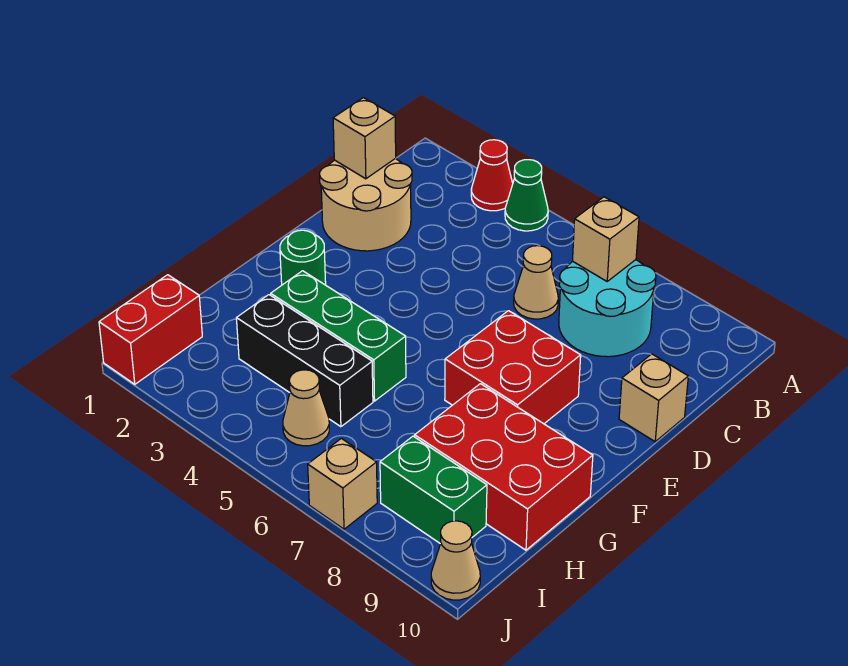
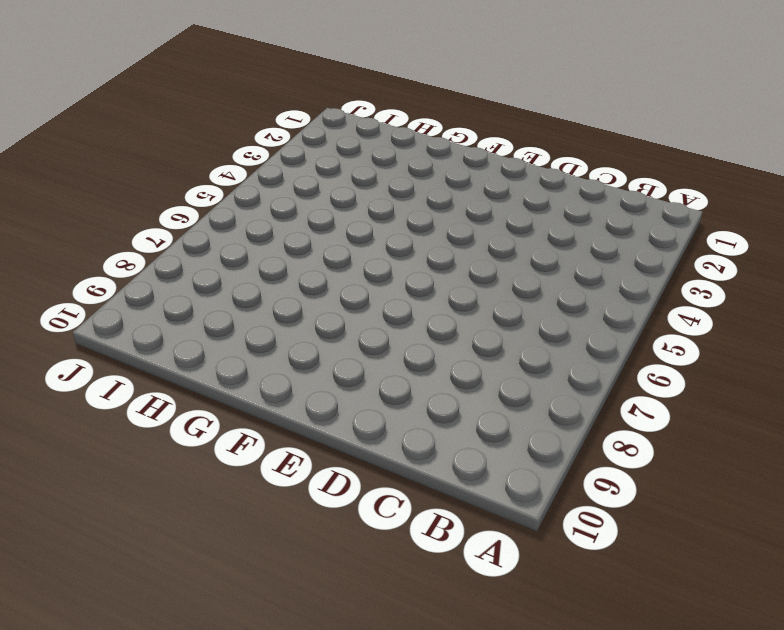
none -> red cone A3 level 1
none -> green cone A4 level 1
none -> cyan round brick B7:C8 level 1

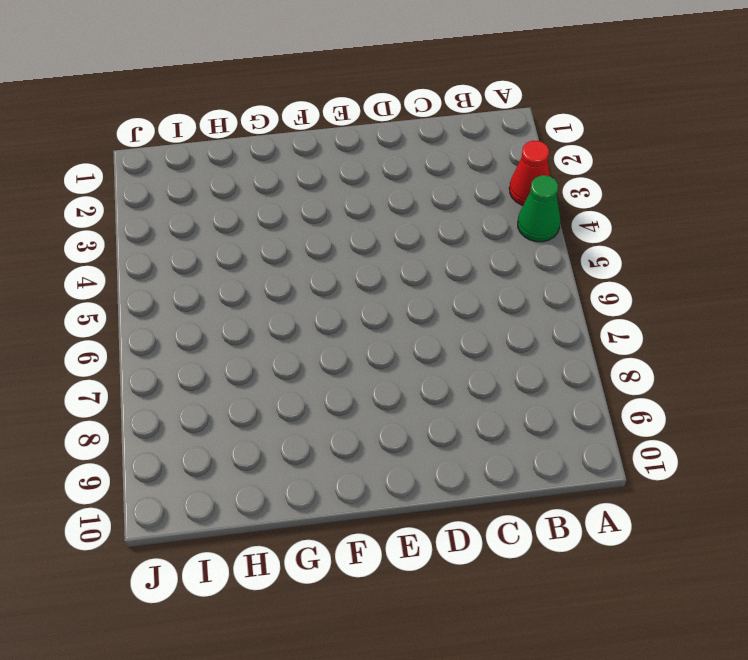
none -> cyan round brick B7:C8 level 1
none -> tan round brick C1:D2 level 1
none -> tan cone C6 level 1

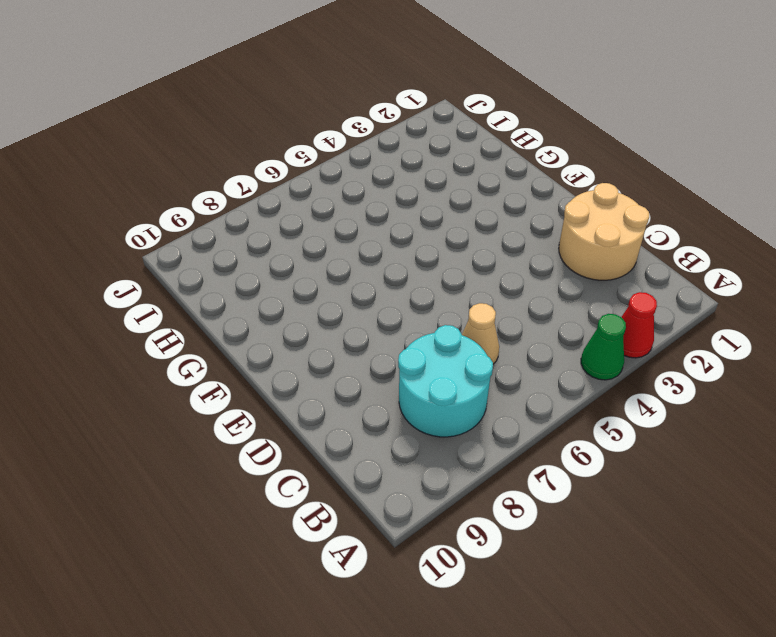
none -> tan brick D10 level 1
none -> red brick E7:F8 level 1
none -> green round brick F2 level 1

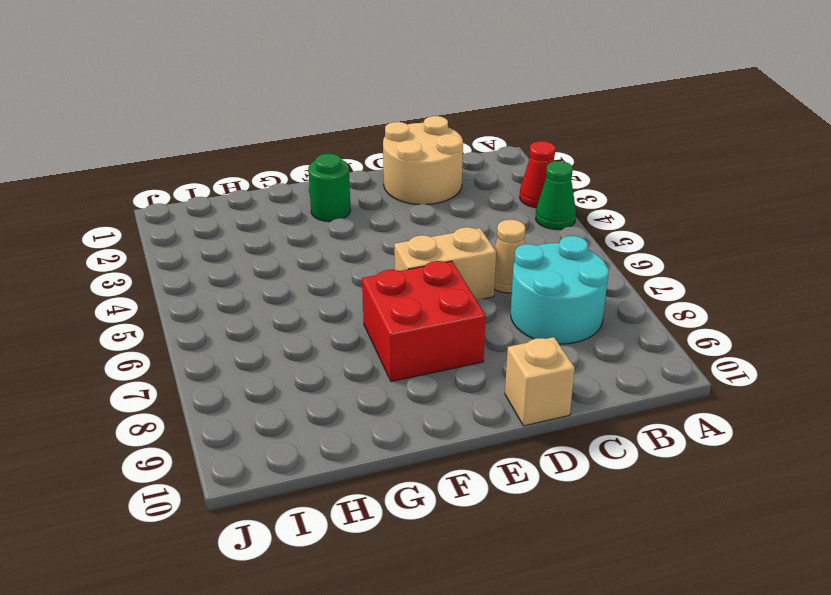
tan brick D6:E6 level 1 -> none
none -> green brick G3:G5 level 1
none -> red brick G8:H10 level 1
none -> black brick H3:H5 level 1

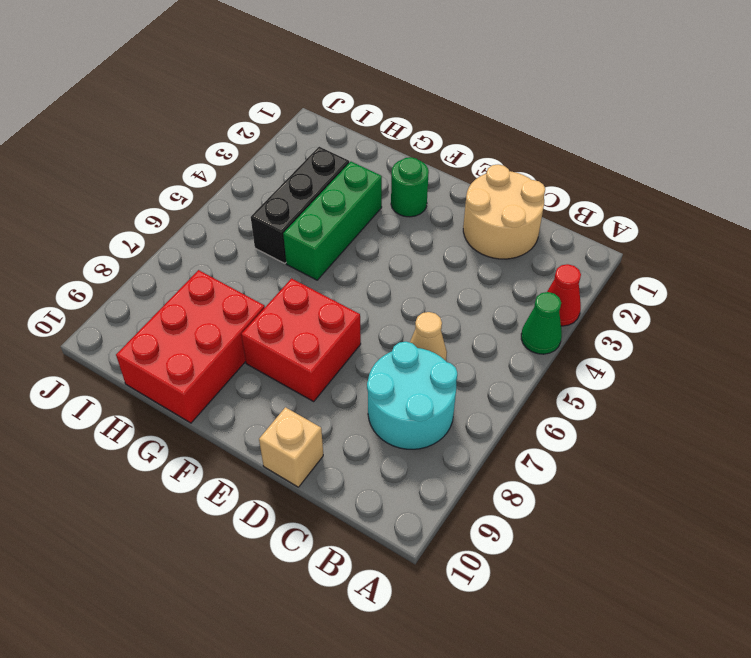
none -> red brick I1:J1 level 1
none -> tan cone I5 level 1
none -> green brick I8:I9 level 1

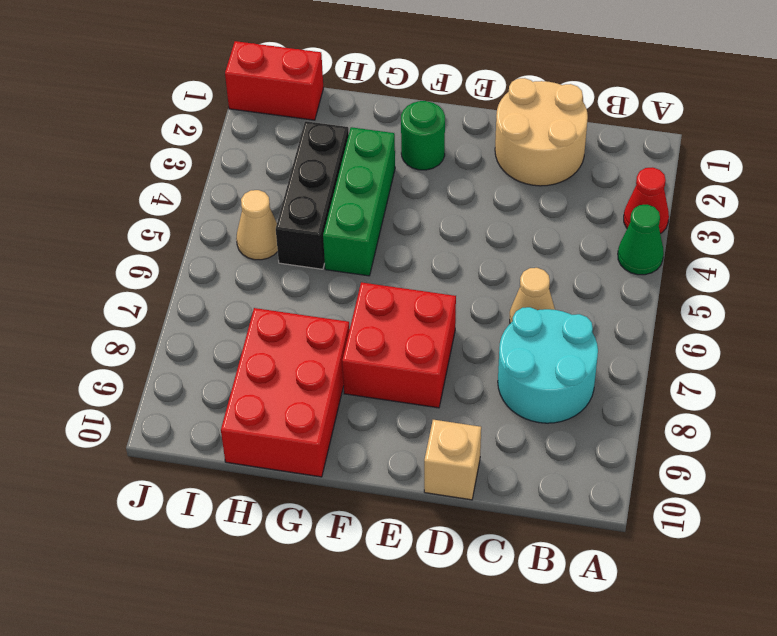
none -> green brick I8:I9 level 1
none -> tan brick J7 level 1
none -> tan cone J10 level 1

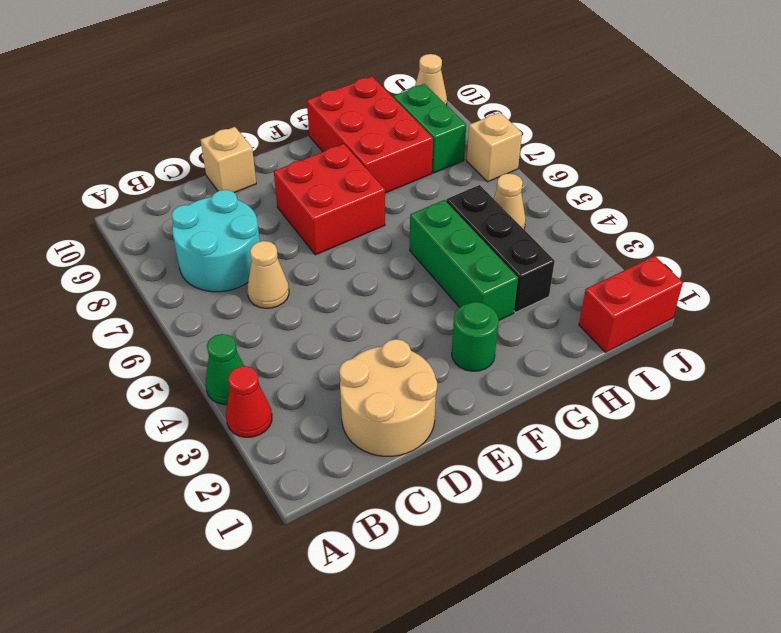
none -> tan brick B7 level 2
none -> tan brick C1 level 2

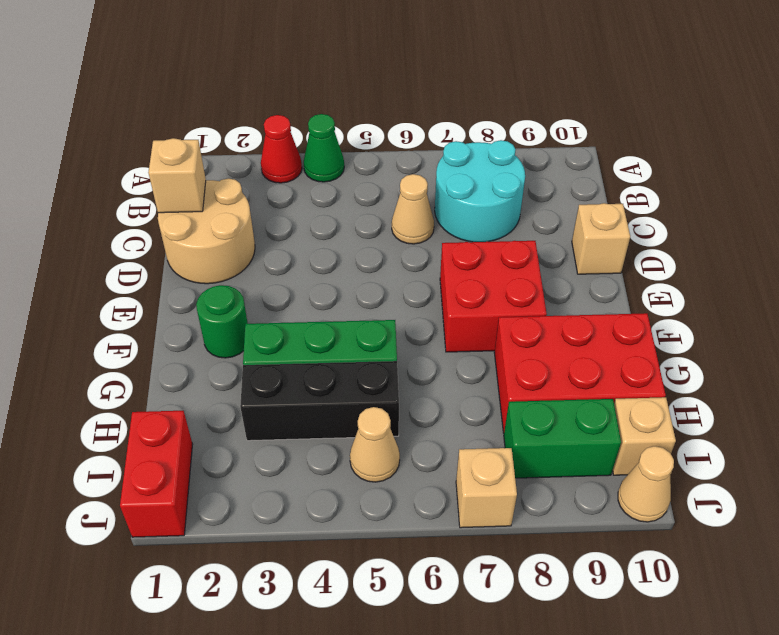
tan brick I10 level 1 -> tan brick B7 level 2

